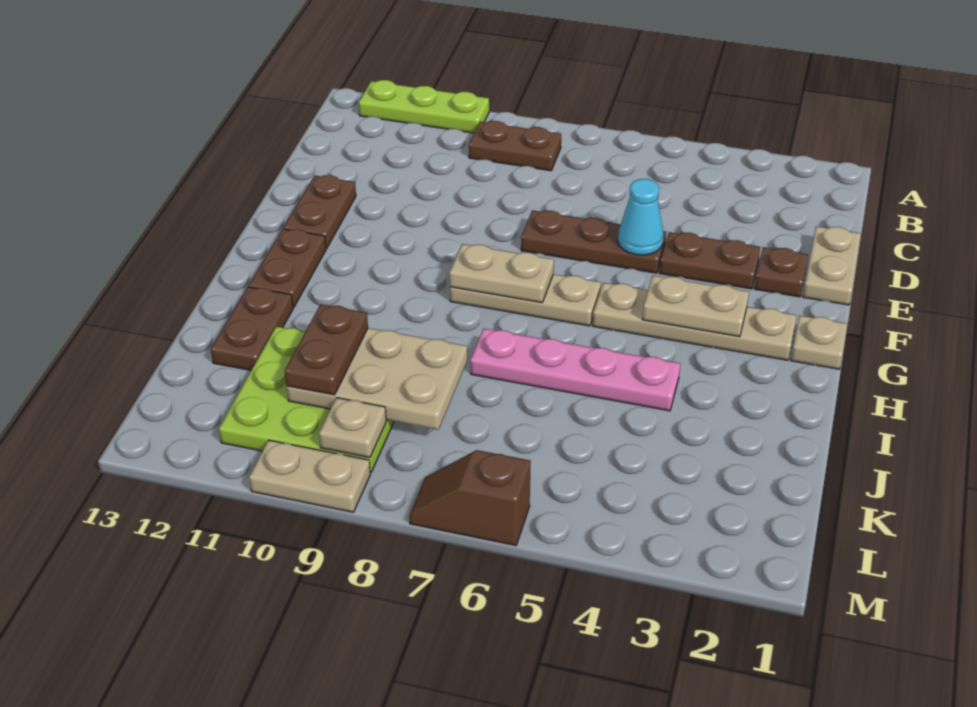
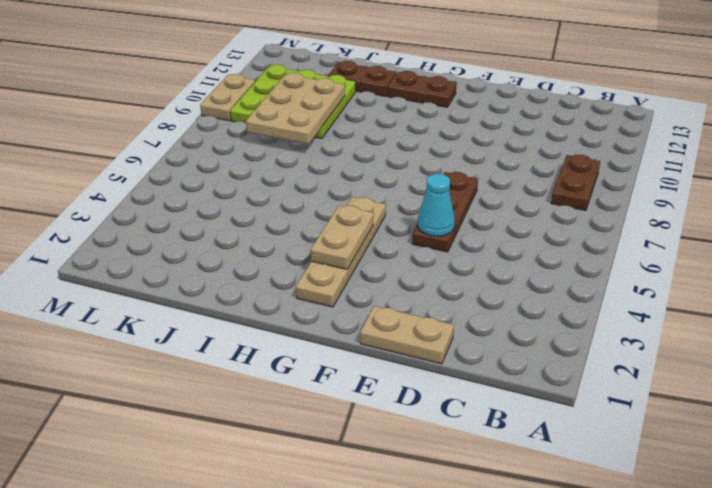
none -> lime plate A10:A12 level 1
none -> brown plate E2 level 1
none -> brown plate E3:E4 level 1

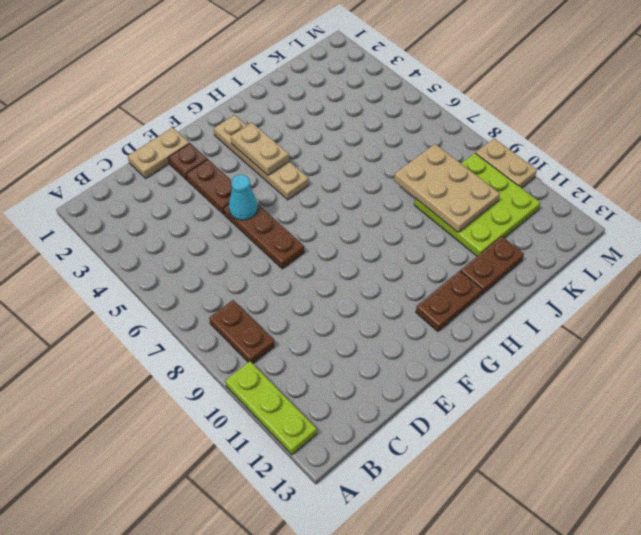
none -> brown plate E12:F12 level 1
none -> tan plate G1 level 1
none -> tan plate G6:G8 level 1

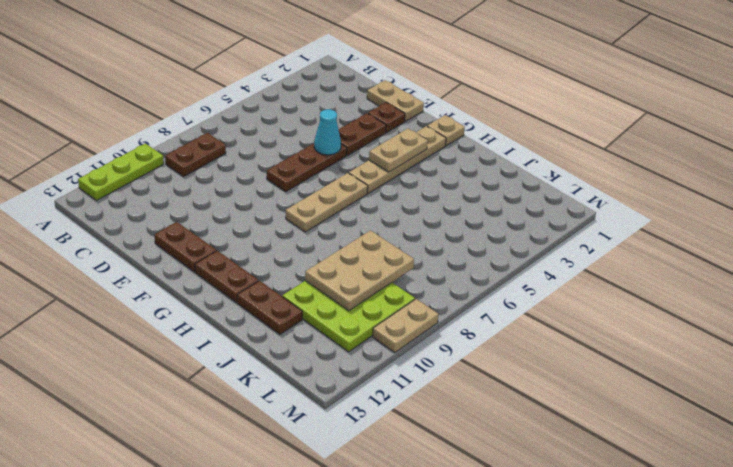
none -> pink plate I4:I7 level 1
none -> brown slope M6:M7 level 1 top 6
none -> tan plate G7:G8 level 2

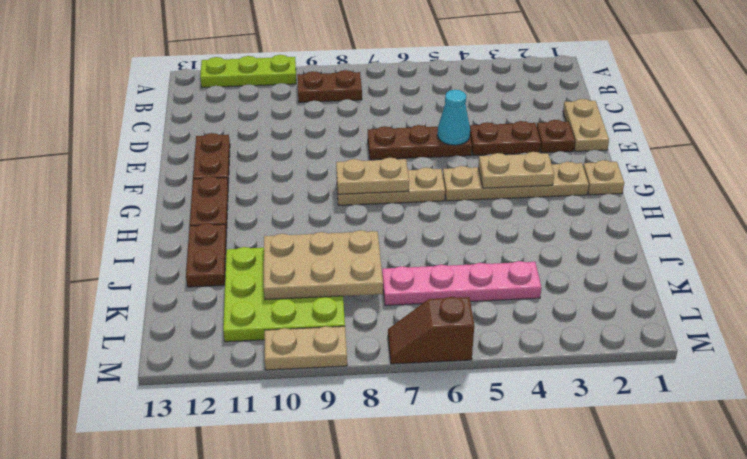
pink plate K4:K7 level 1 -> pink plate I4:I7 level 1
none -> tan plate L9 level 2
none -> brown plate J10:K10 level 3

